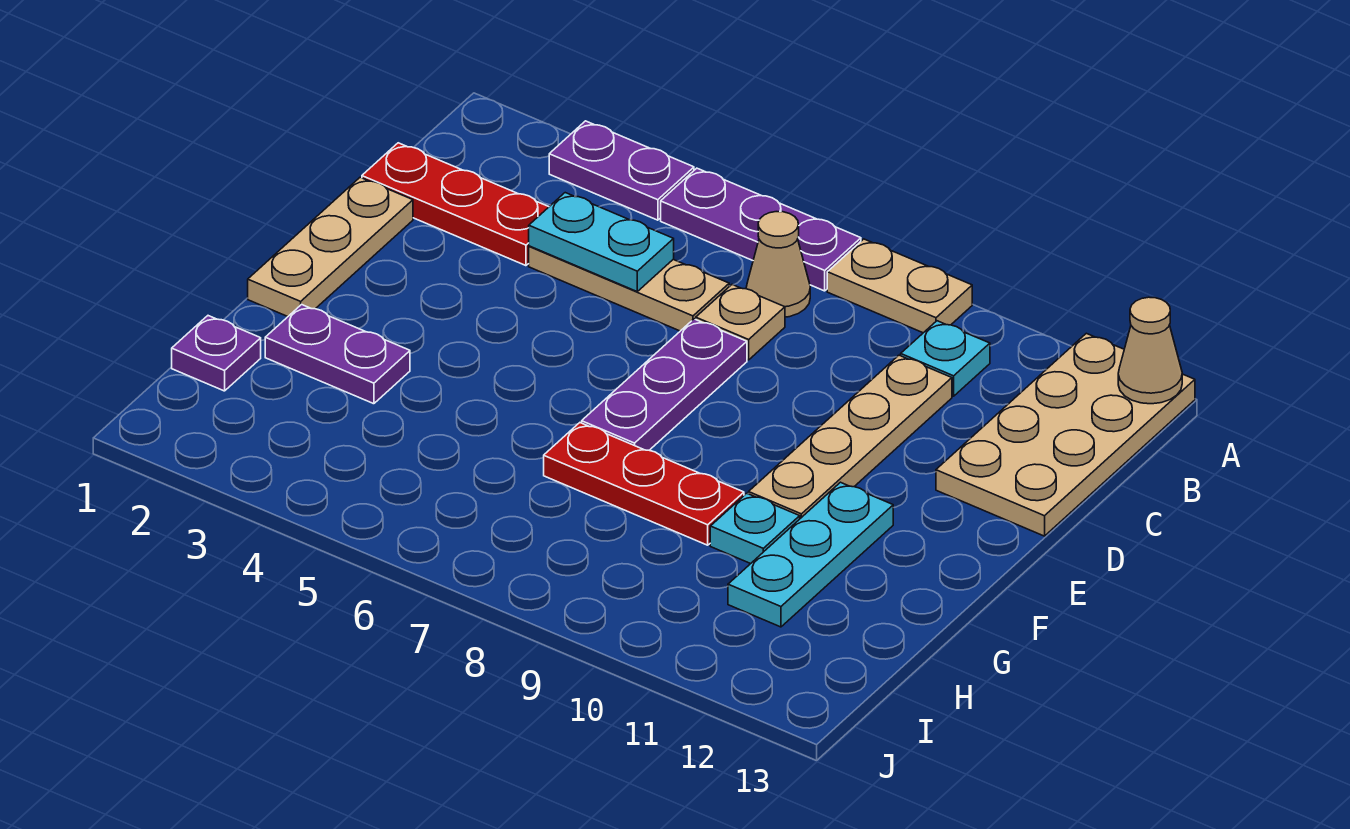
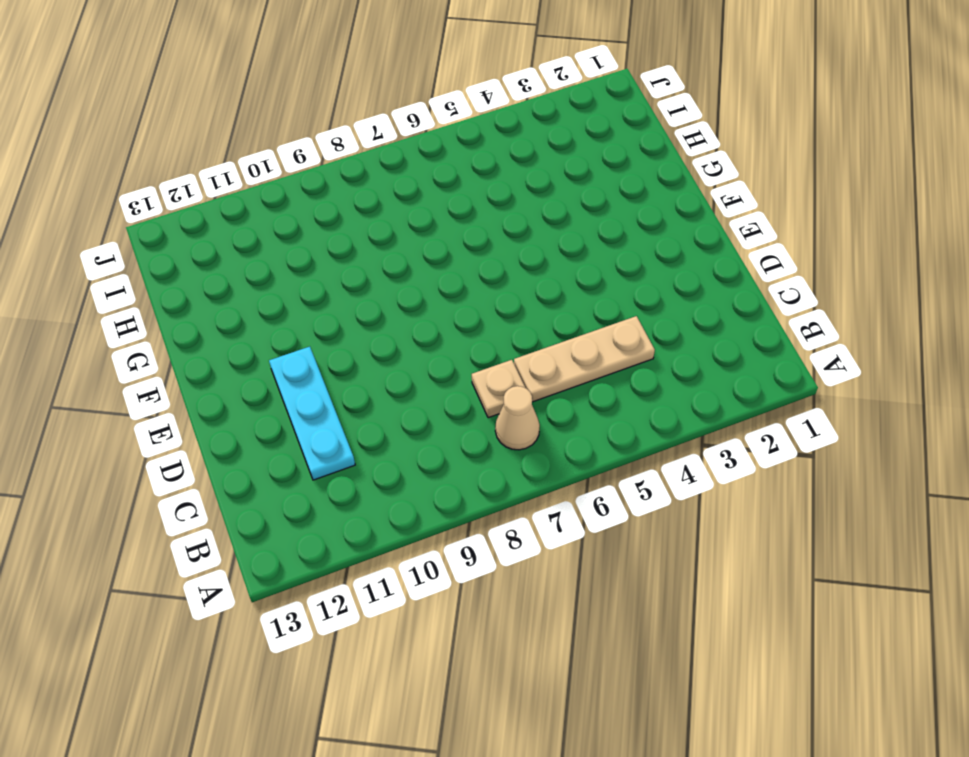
cyan plate C11:E11 level 1 -> cyan plate F11:H11 level 1
none -> purple plate A3:A4 level 1
none -> purple plate A5:A7 level 1
none -> tan plate A8:A9 level 1

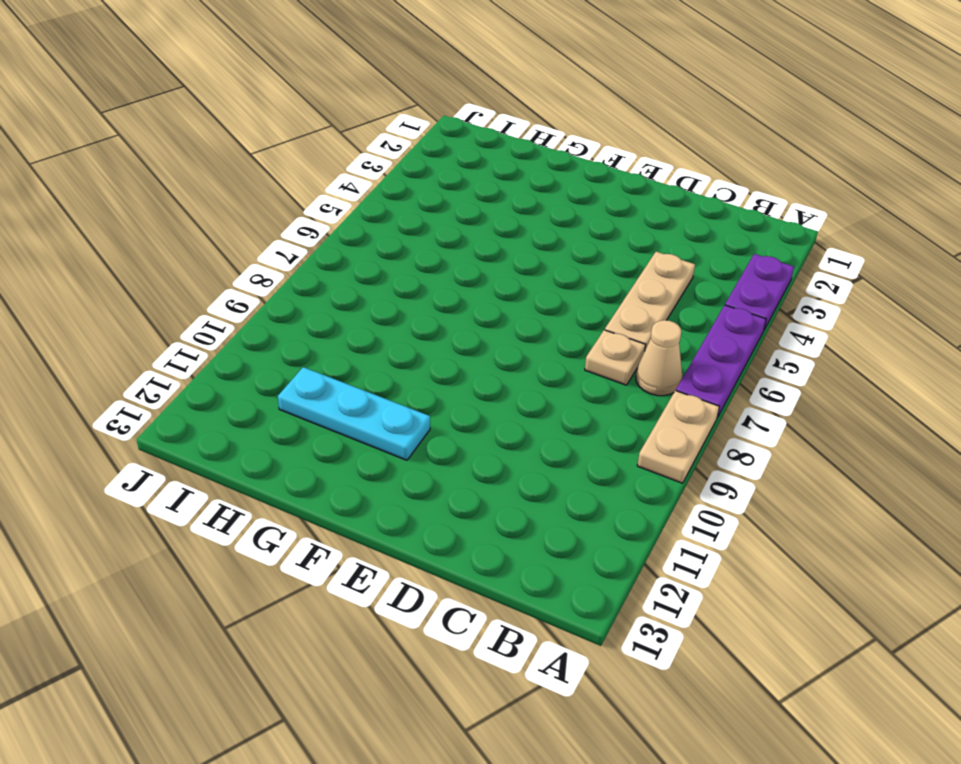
none -> tan plate A12:D13 level 1
none -> cyan plate B10 level 1
none -> red plate C1:C3 level 1

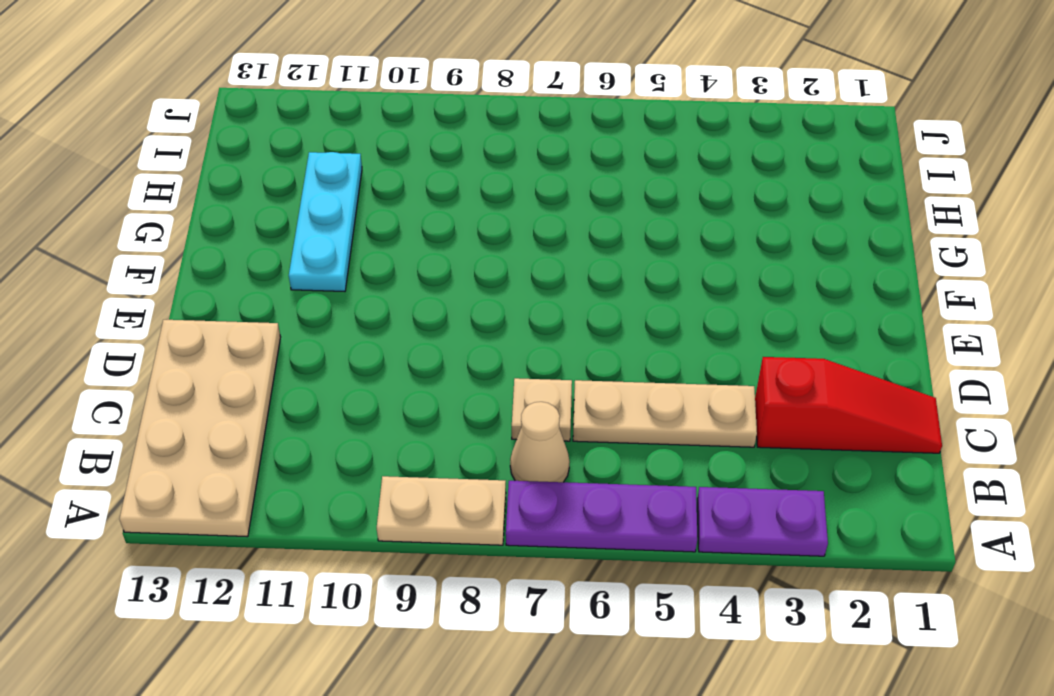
red slope C1:C3 level 1 top 3 -> red plate C1:C3 level 1
none -> cyan plate B10 level 1
none -> tan plate C10:F10 level 1
none -> tan plate D1:F1 level 1

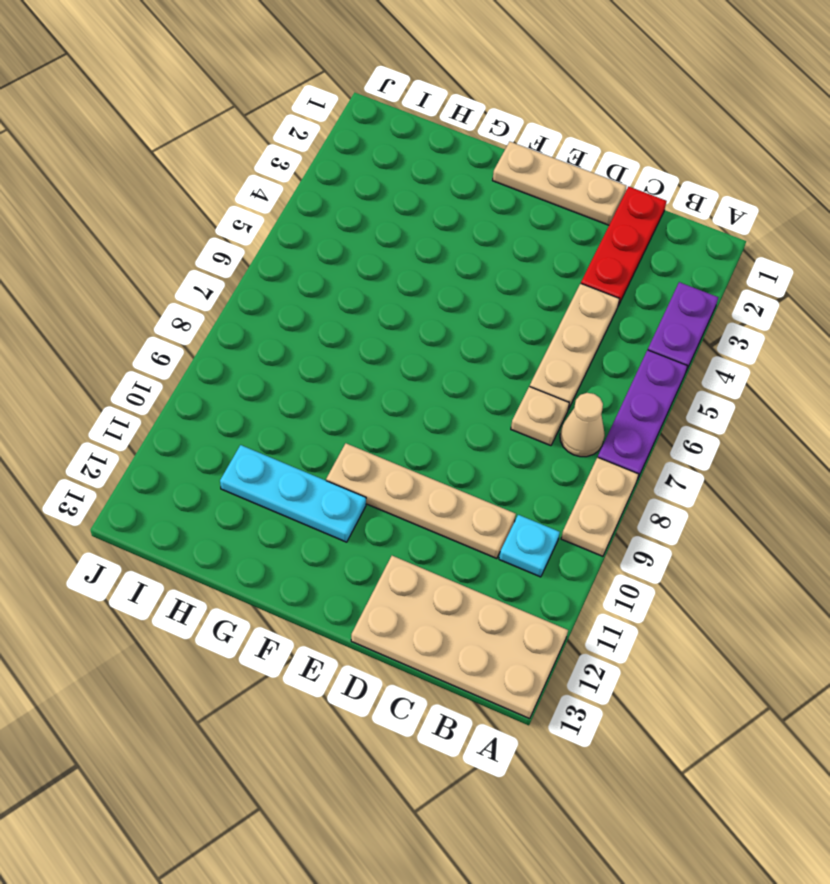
none -> purple plate D7:F7 level 1
none -> purple plate G2:G3 level 1
none -> red plate G7:G9 level 1

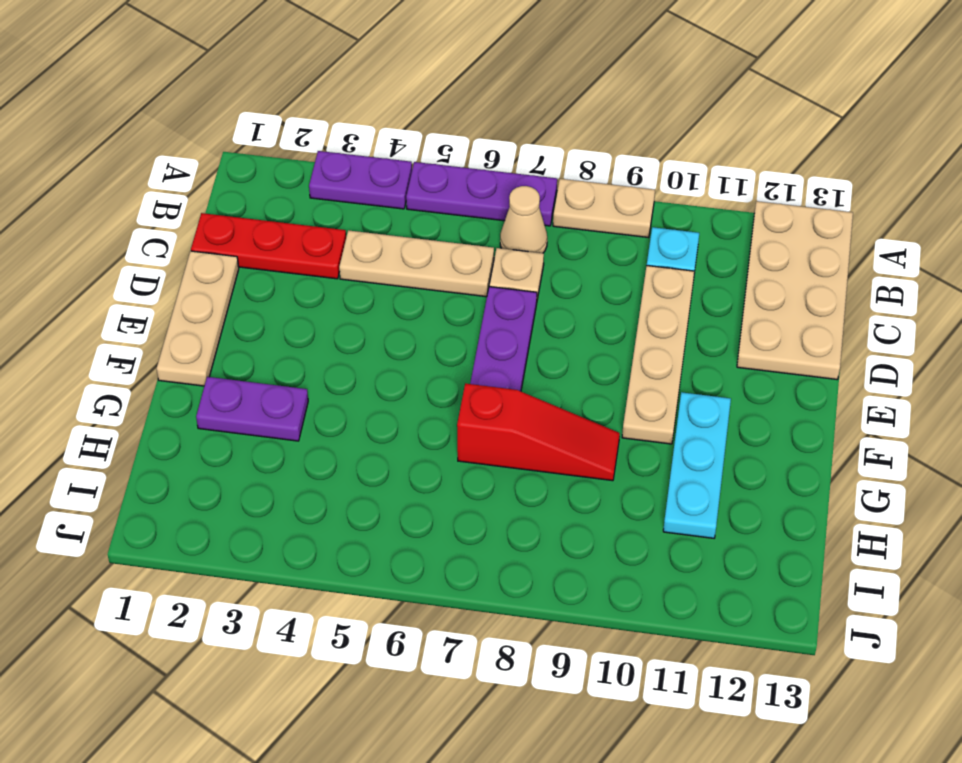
red slope G7:G9 level 1 top 7 -> red plate G7:G9 level 1
none -> cyan plate G10 level 1
none -> purple plate H1 level 1
none -> tan cone A13 level 2

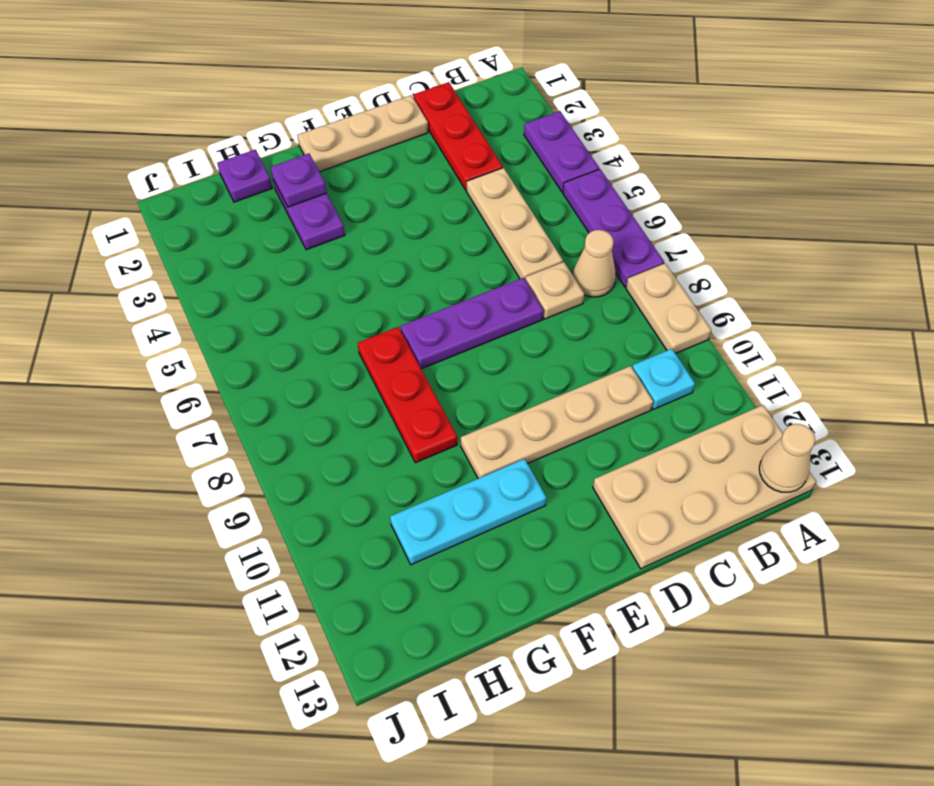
purple plate G2 level 2 -> none
none -> cyan plate G10 level 1
none -> cyan plate C4:C5 level 2

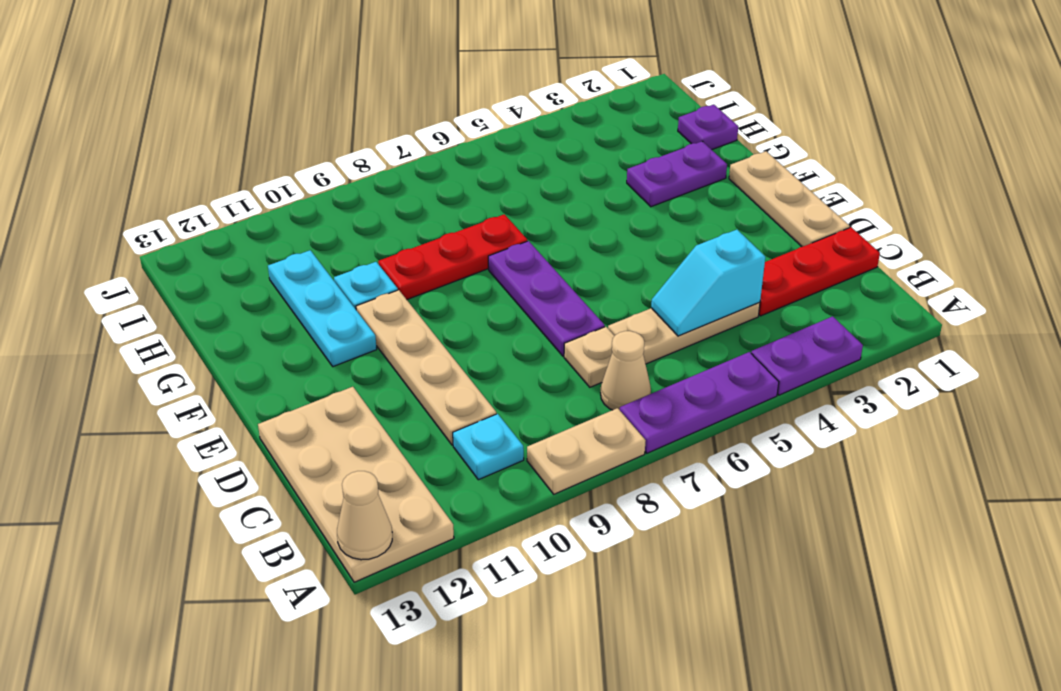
cyan slope C4:C5 level 2 top 4 -> cyan plate C4:C5 level 2

